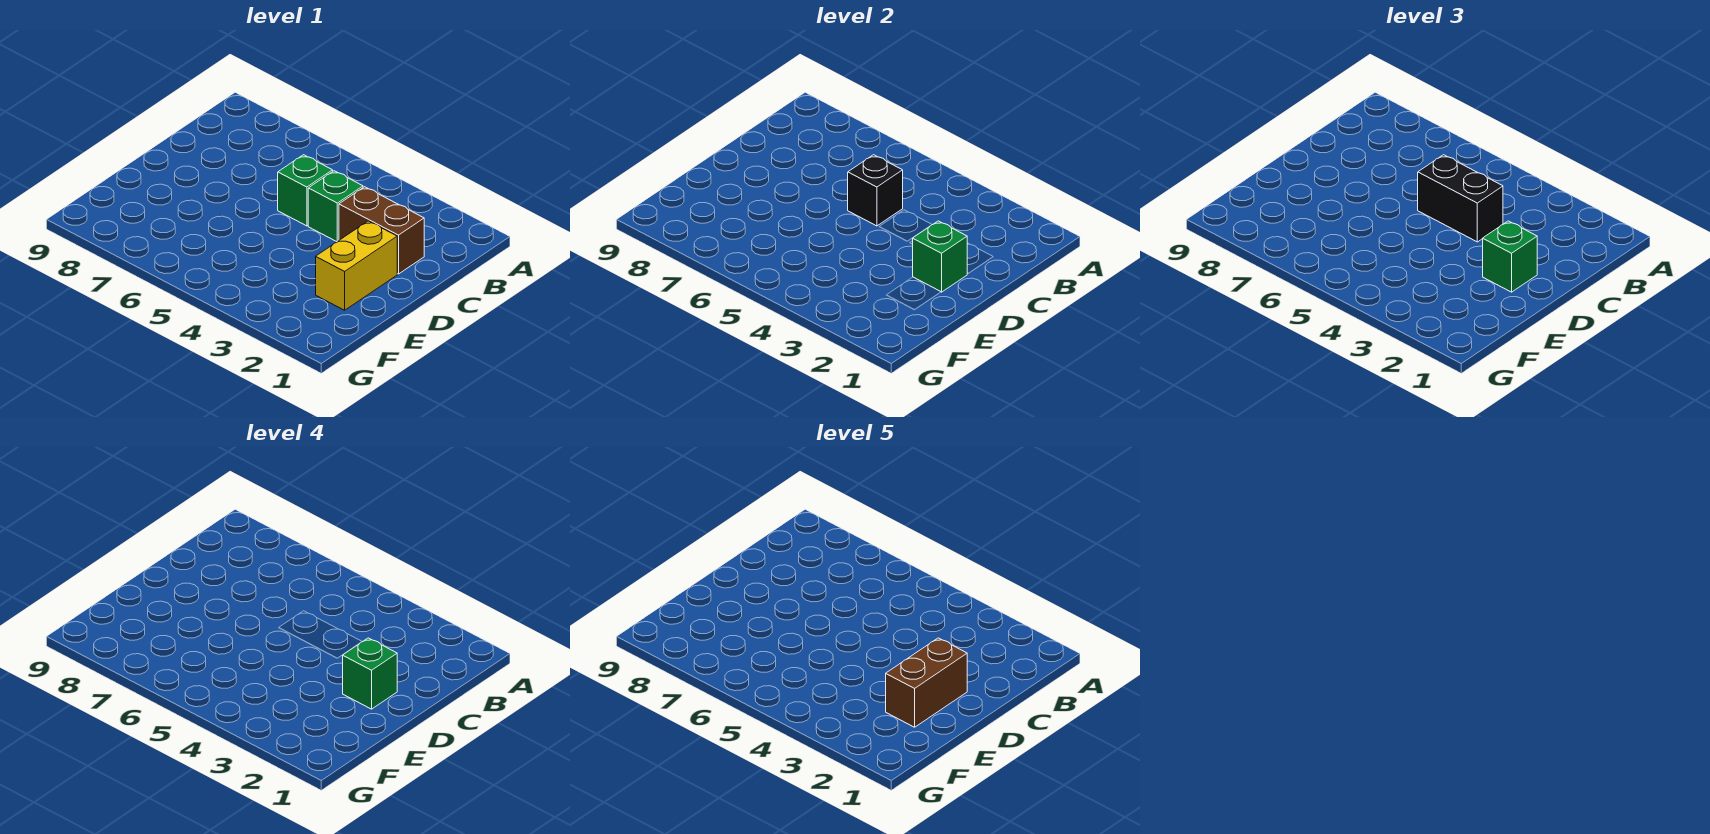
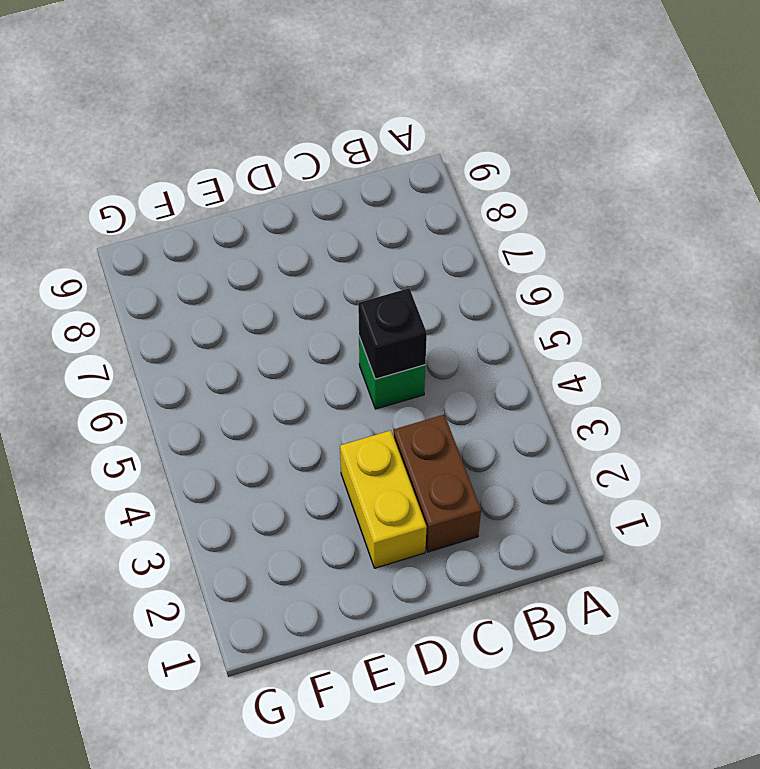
yellow brick D2:D3 level 1 -> yellow brick D2:E2 level 1
none -> green brick C4 level 1
none -> green brick D2 level 2

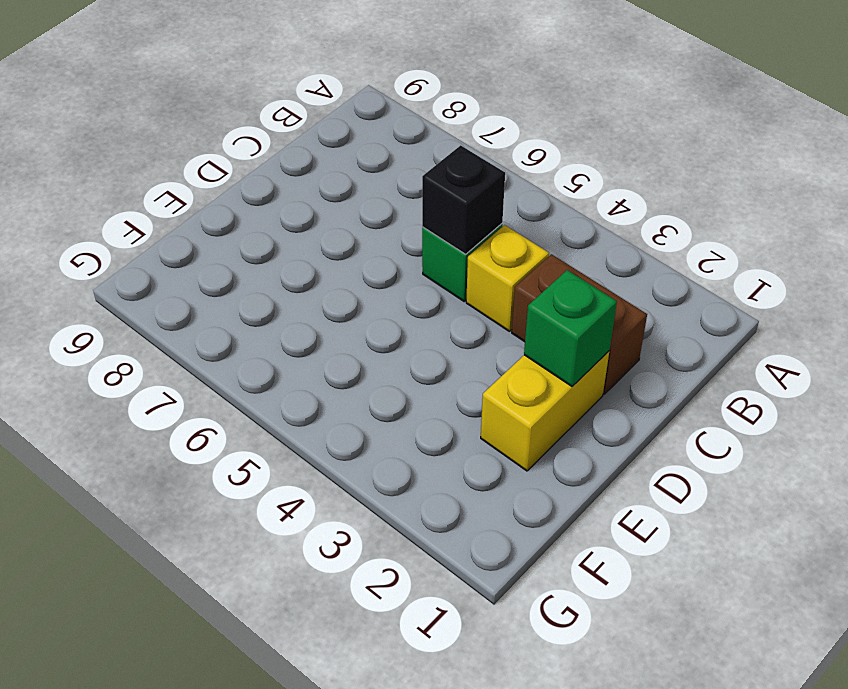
yellow brick C4 level 1 -> green brick C4 level 1
none -> black brick C4:C5 level 3
none -> green brick D2 level 3

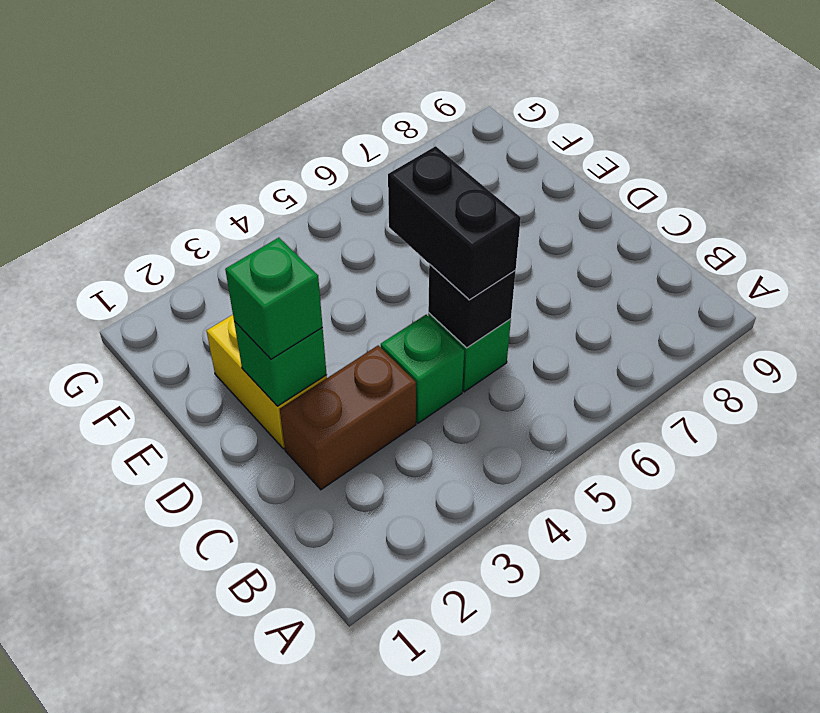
black brick C5:D5 level 3 -> black brick C4:C5 level 3
none -> green brick D2 level 4
none -> brown brick D2:E2 level 5

